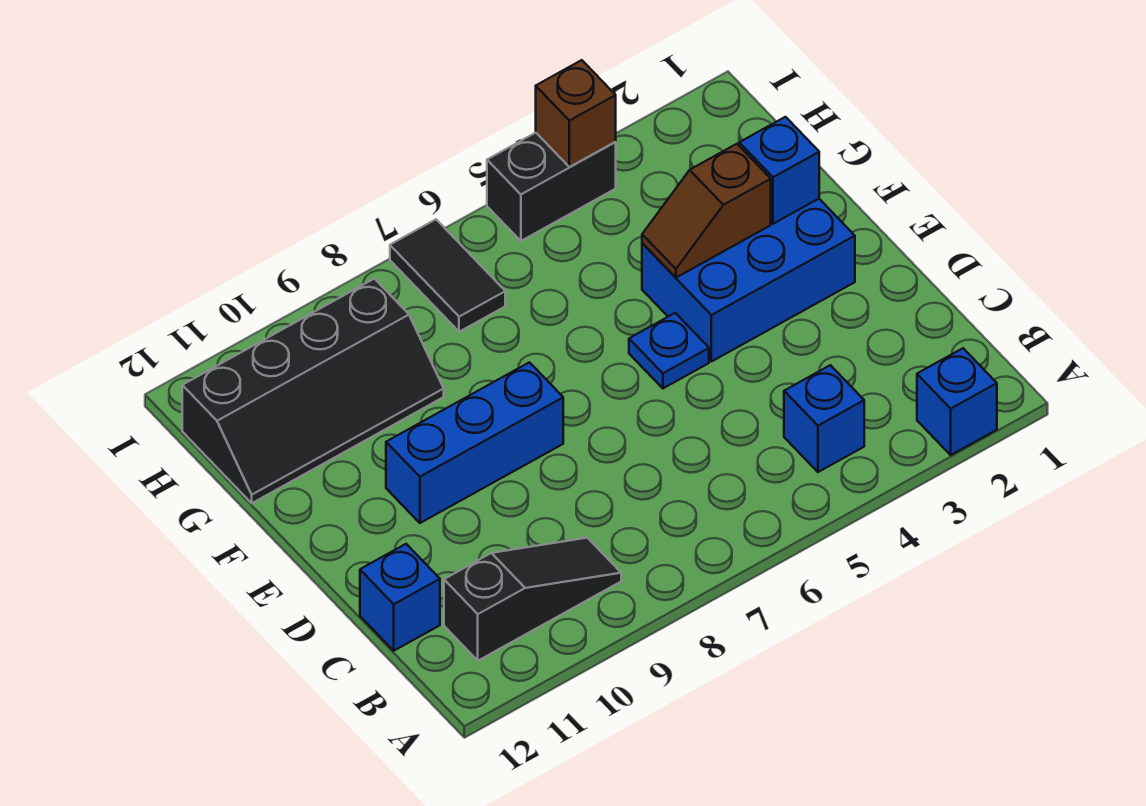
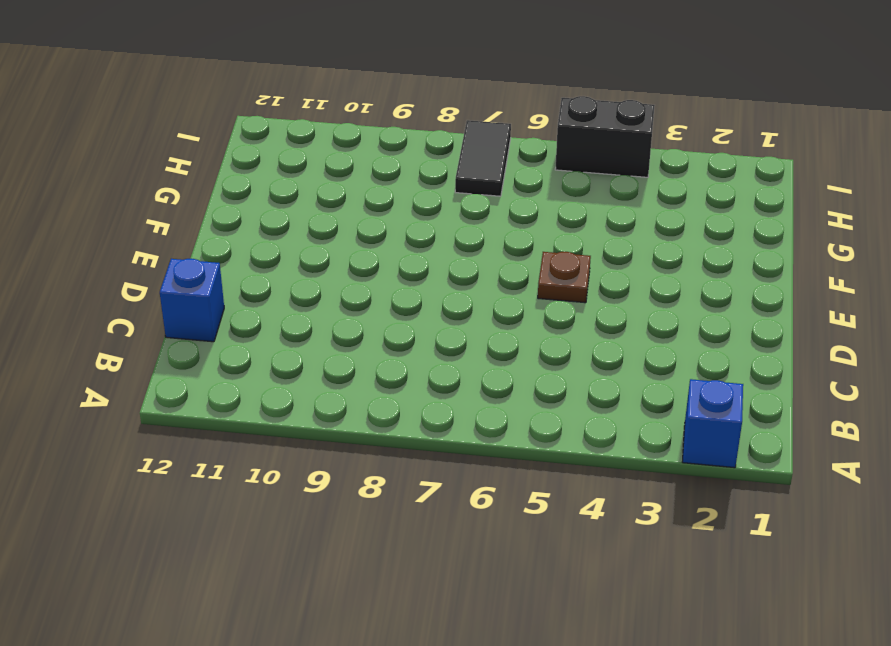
brown plate E5 level 1 -> blue plate E5 level 1
none -> blue brick B4 level 1
none -> black slope B9:B11 level 1 top 11
none -> blue brick E2:F4 level 1

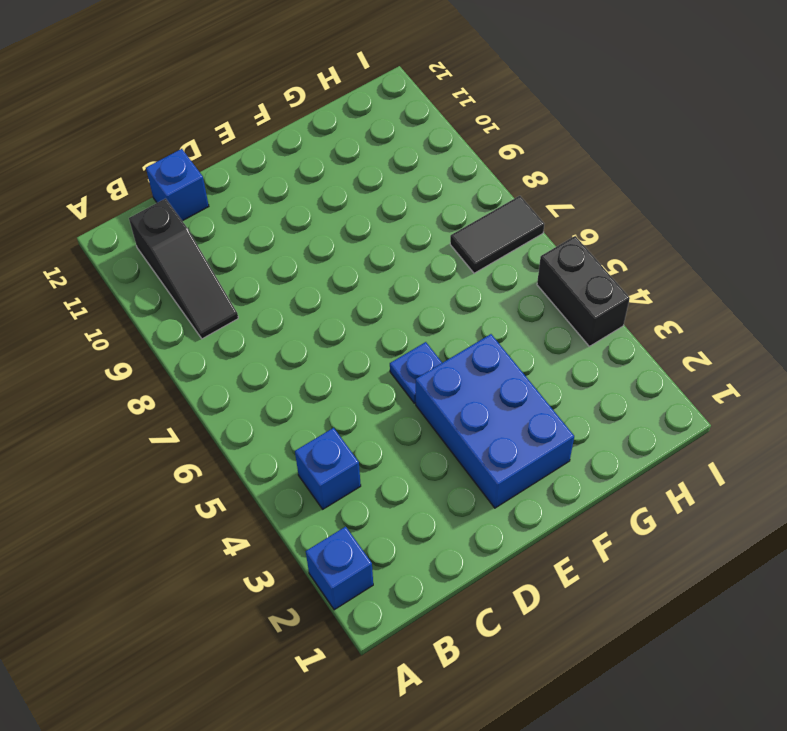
none -> blue brick E8:E10 level 1
none -> black slope G9:H12 level 1 top H
none -> blue brick F2 level 2

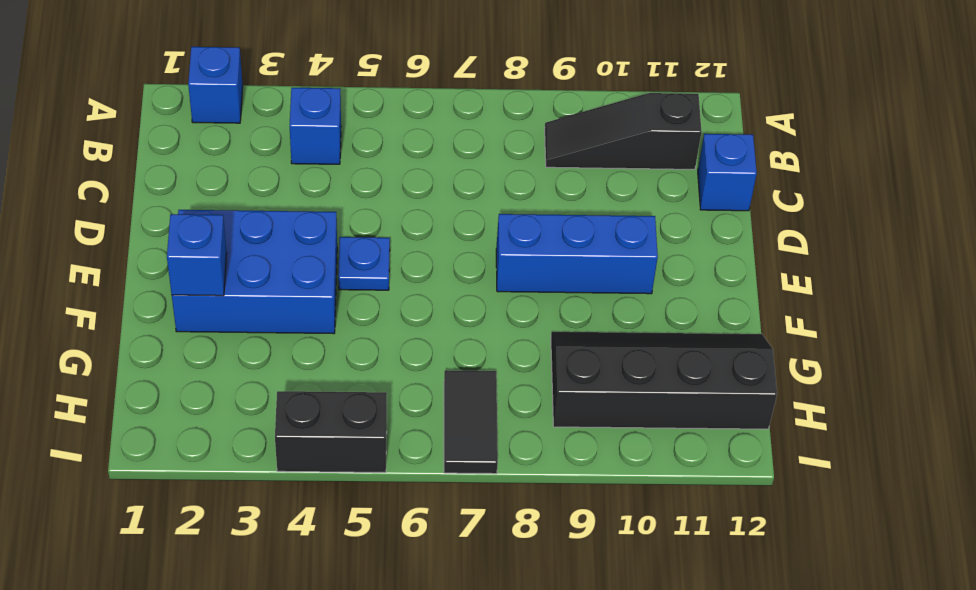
none -> brown slope F3:F4 level 2 top 3
none -> brown brick I4 level 2

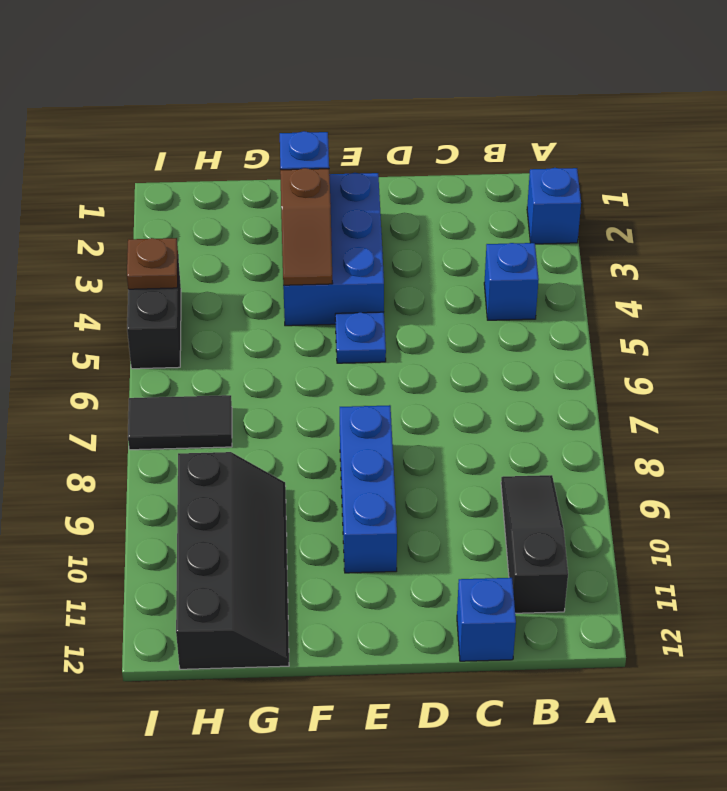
brown plate I4 level 2 -> brown brick I4 level 2

